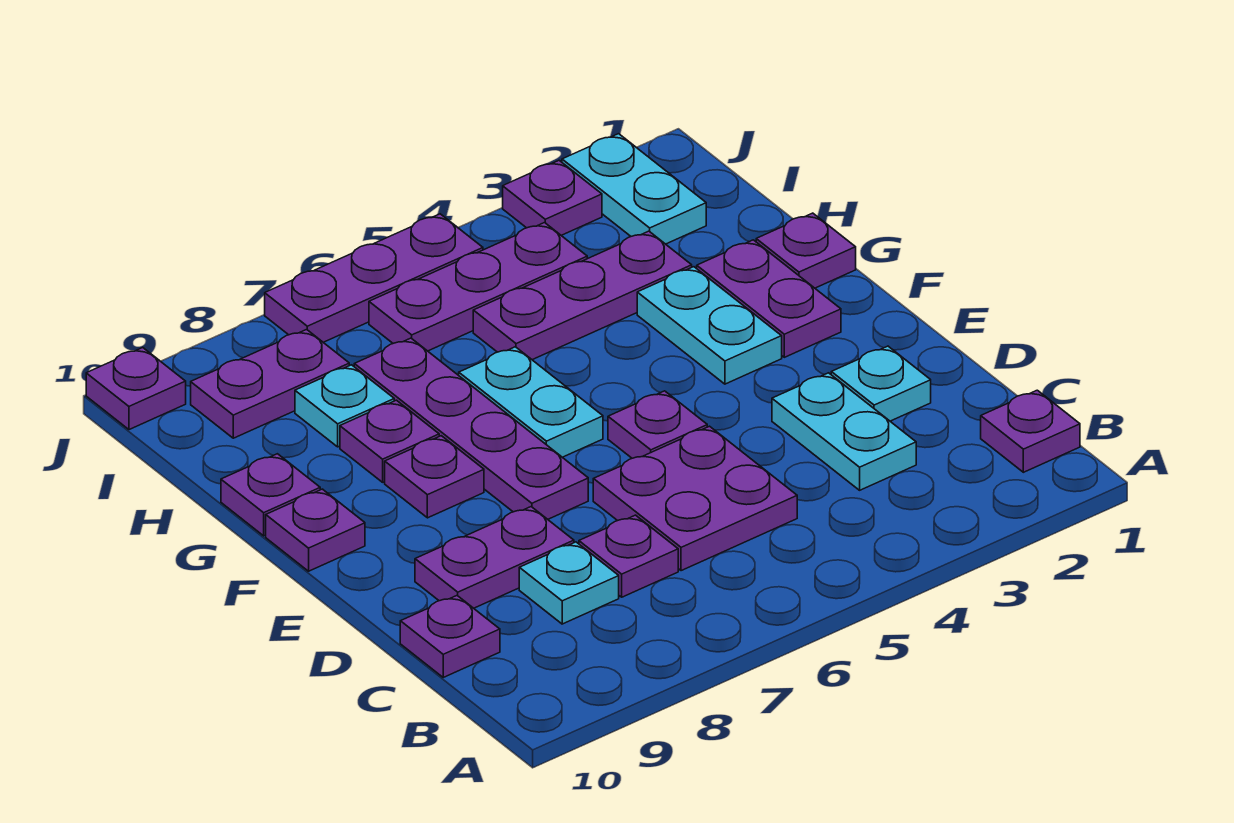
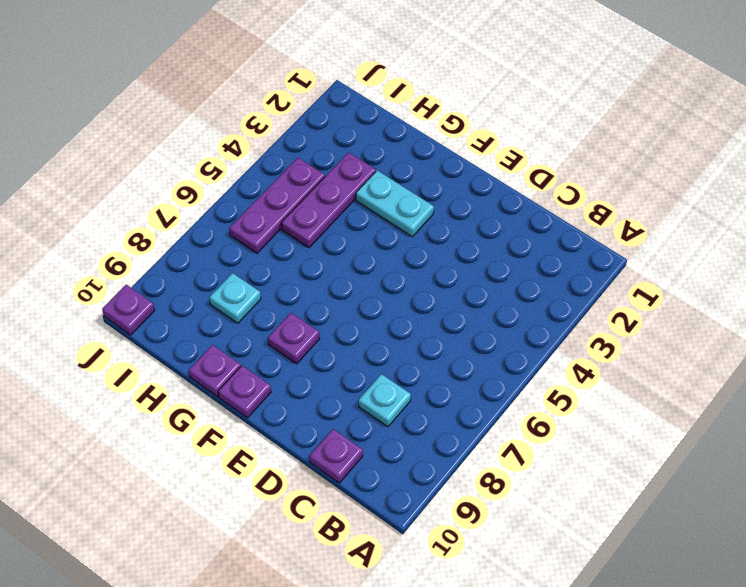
none -> purple plate B1 level 1
none -> cyan plate C3:D3 level 1
none -> purple plate C5:D6 level 1

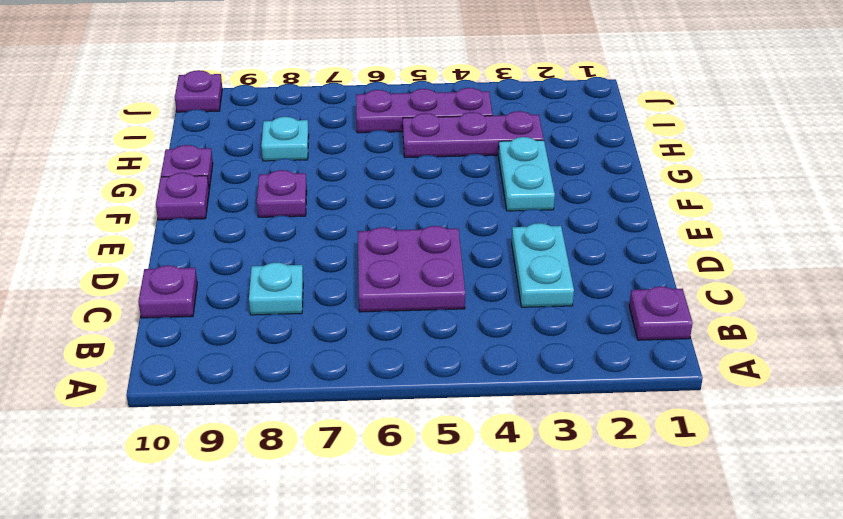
none -> purple plate C7 level 1
none -> cyan plate D2 level 1
none -> purple plate D8:D9 level 1

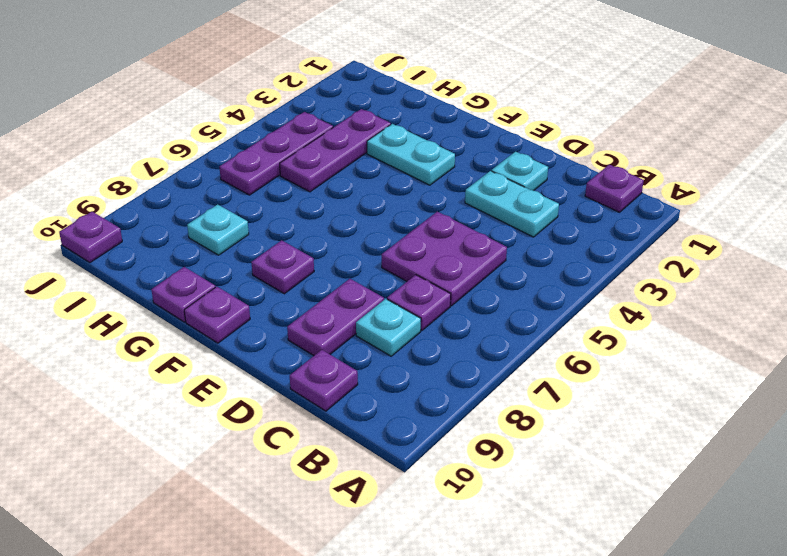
none -> purple plate E5 level 1
none -> purple plate E7:H7 level 1
none -> purple plate F2:G2 level 1

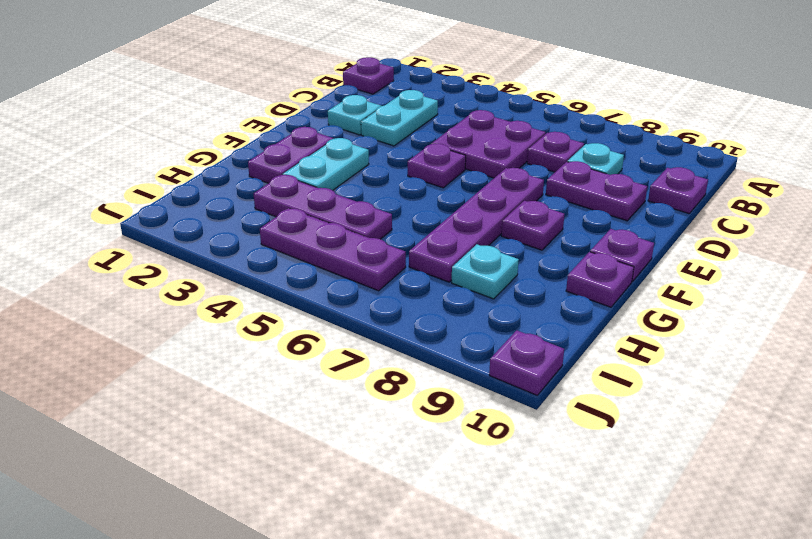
none -> cyan plate F6:G6 level 1
none -> purple plate G1 level 1
none -> purple plate G8 level 1

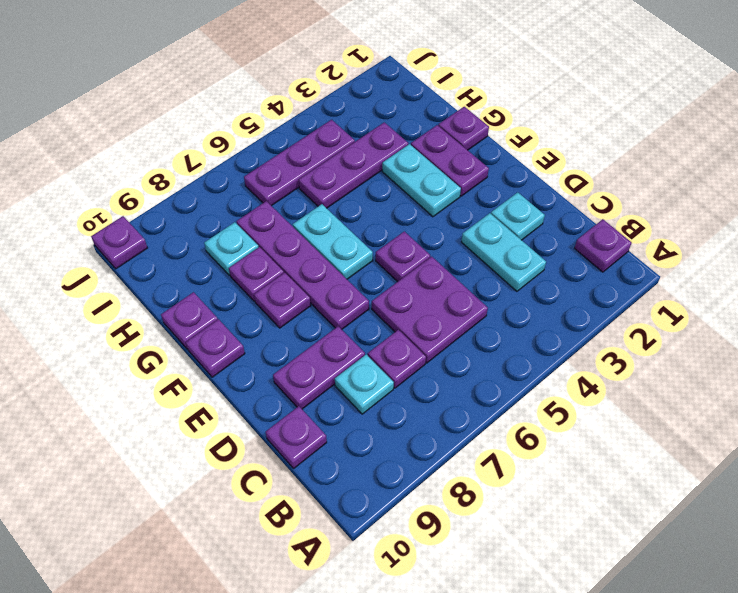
none -> cyan plate I2:J2 level 1
none -> purple plate I8:I9 level 1
none -> purple plate J3 level 1

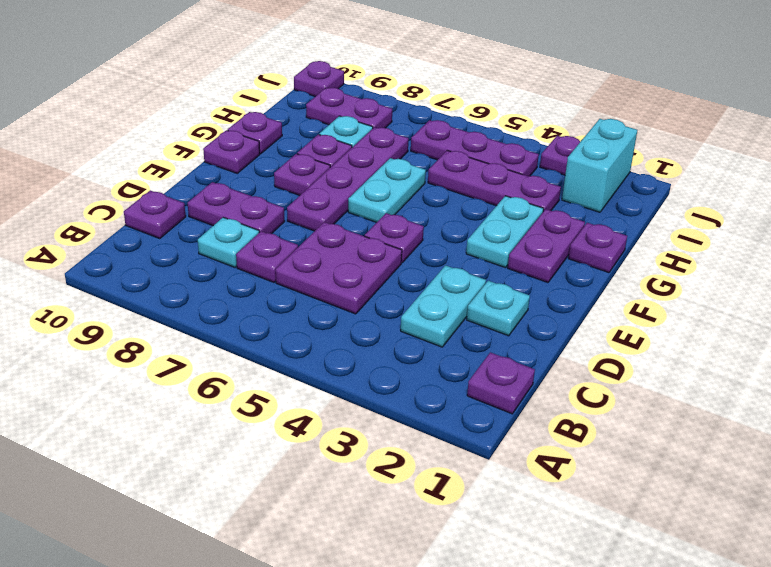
cyan brick I2:J2 level 1 -> cyan plate I2:J2 level 1
none -> purple plate J5:J7 level 1

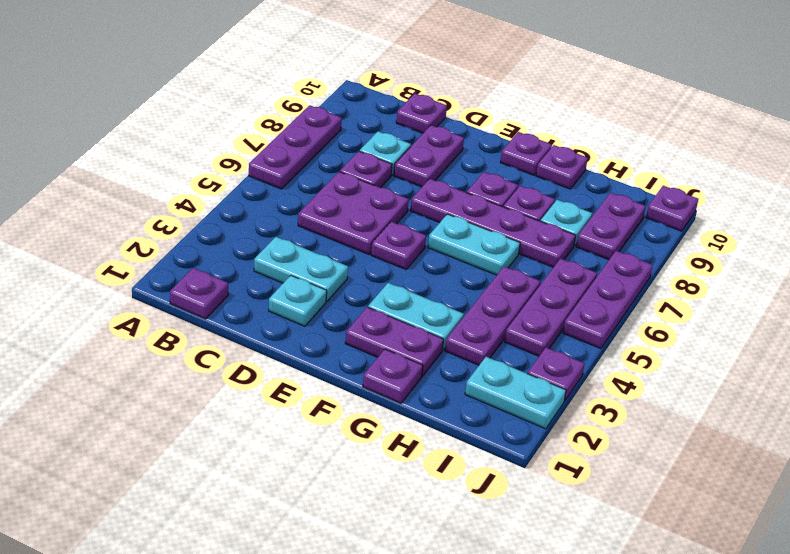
purple plate A6:A8 level 1 -> none

